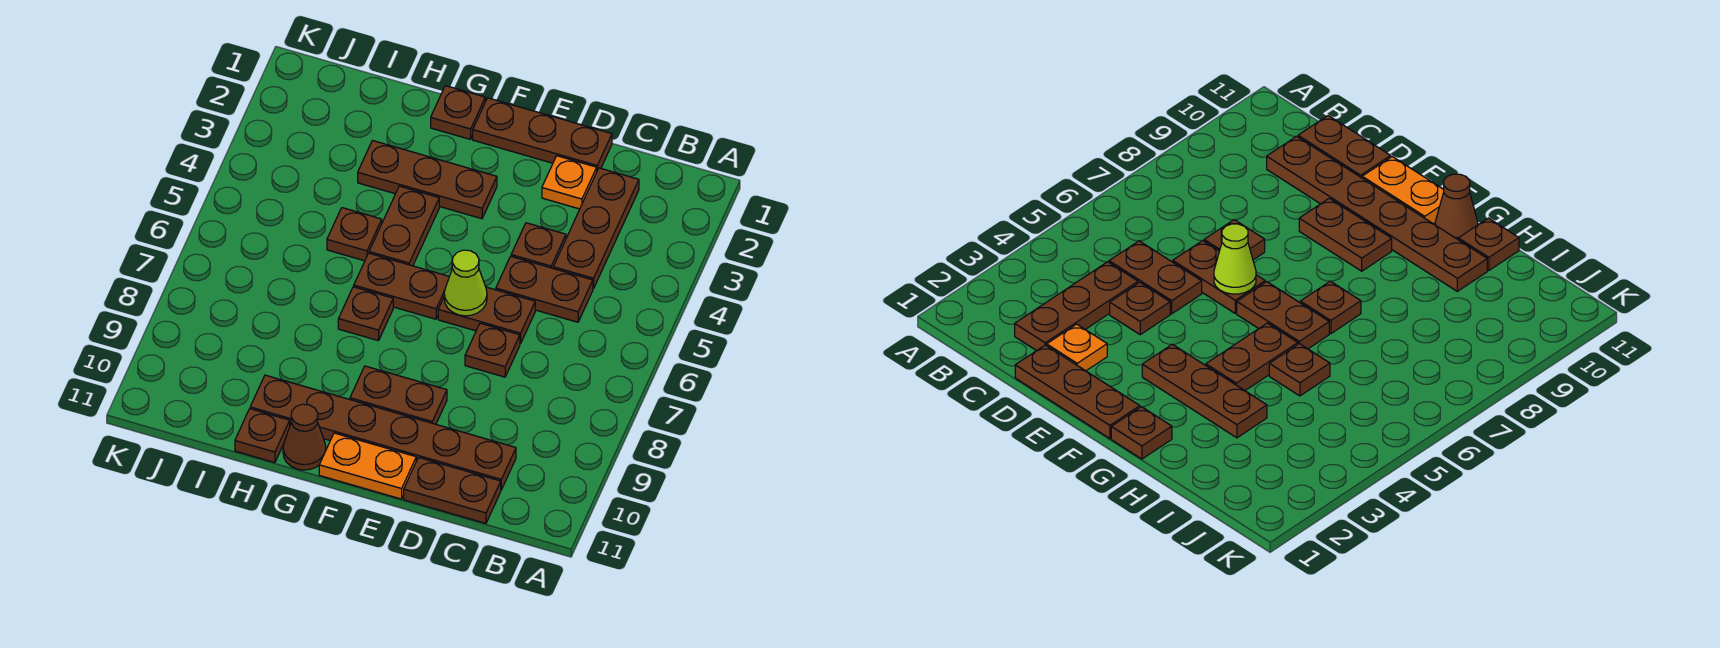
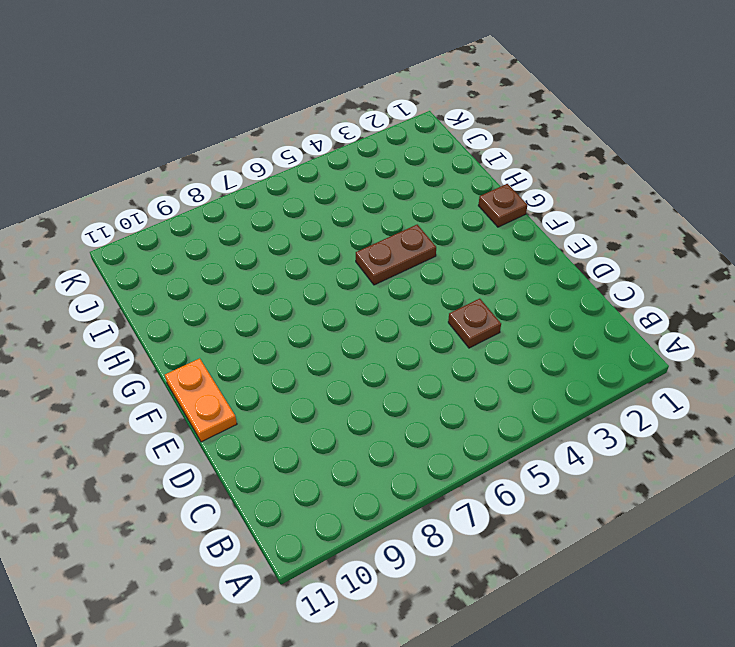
none -> brown plate C2:C4 level 1
none -> brown plate C5:D5 level 1
none -> brown plate C10:H10 level 1

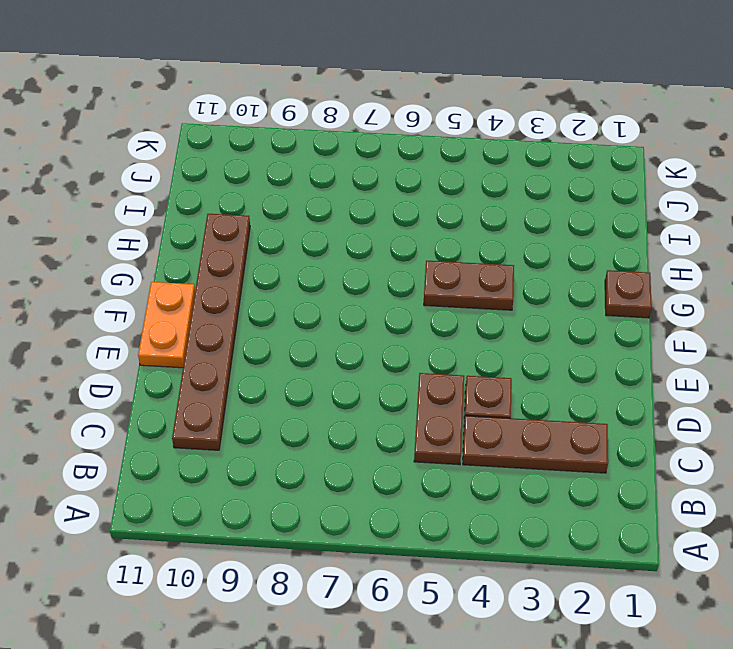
none -> brown plate C11:D11 level 1
none -> brown plate D1:F1 level 1
none -> orange plate D2 level 1

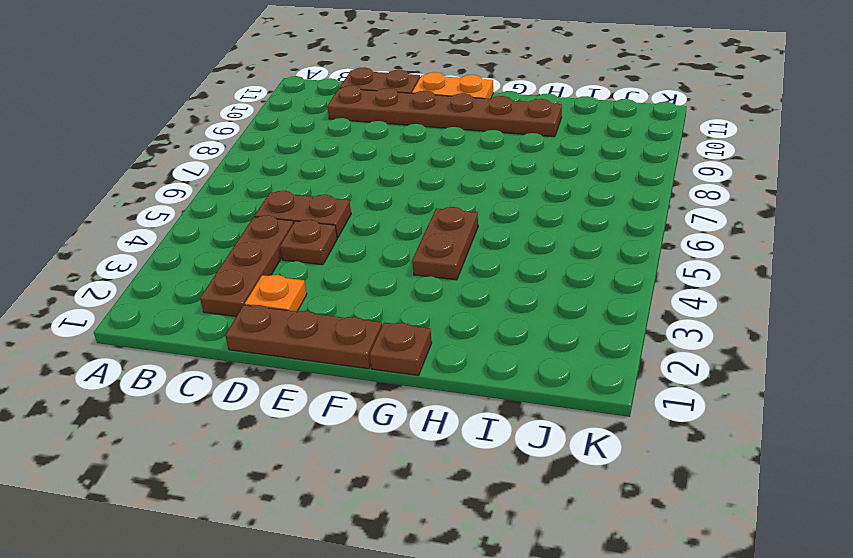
none -> brown plate D6:E6 level 1
none -> brown plate D7 level 1
none -> brown plate E9:F9 level 1

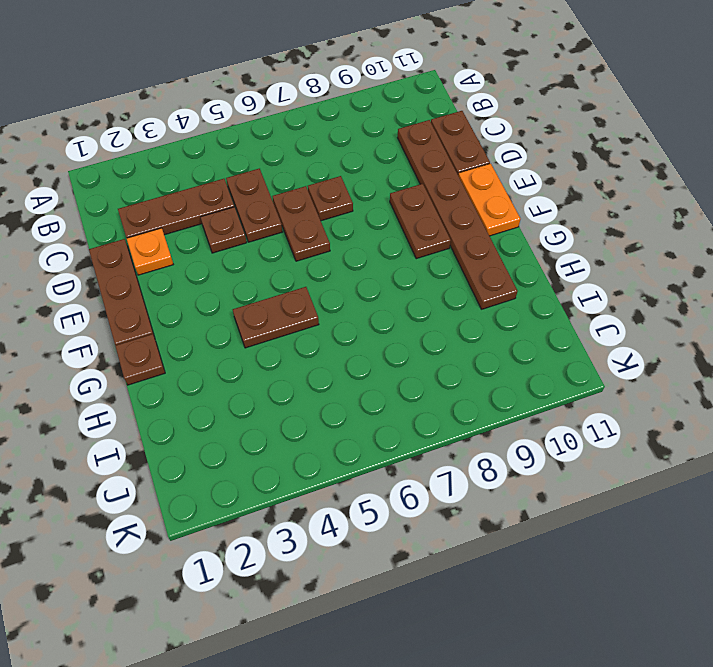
none -> brown plate F3:H3 level 1
none -> brown plate F6:G6 level 1
none -> brown plate G7 level 1

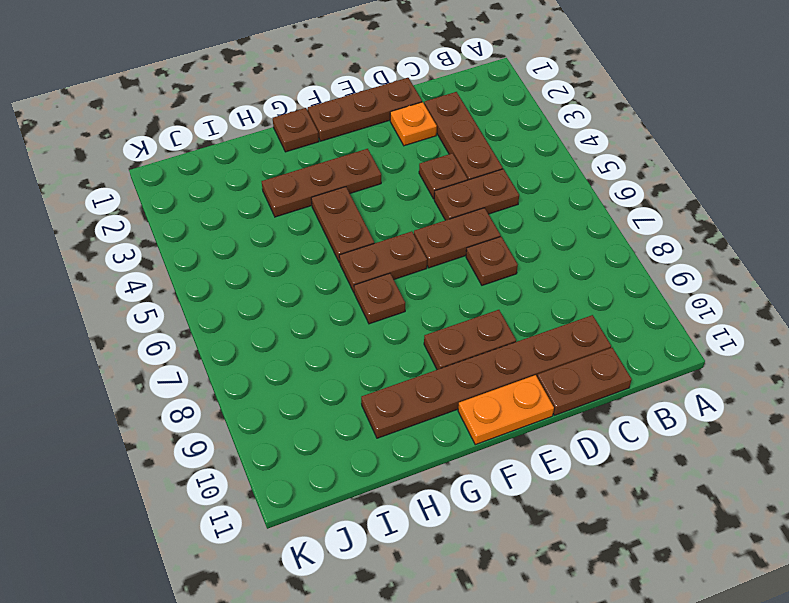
none -> brown cone G11 level 1
none -> brown plate H5 level 1
none -> brown plate H11 level 1

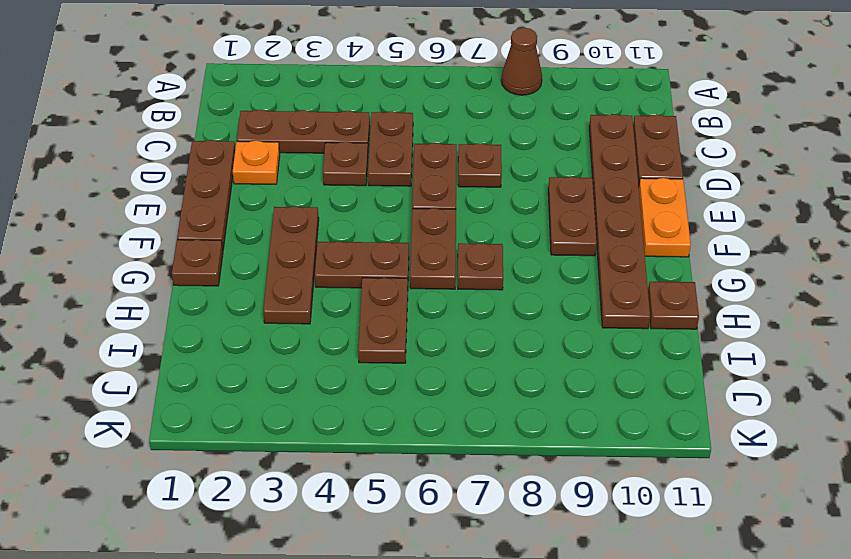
brown cone A8 level 1 -> brown cone G11 level 1
brown plate H5:I5 level 1 -> brown plate H5 level 1
none -> lime cone E6 level 2

